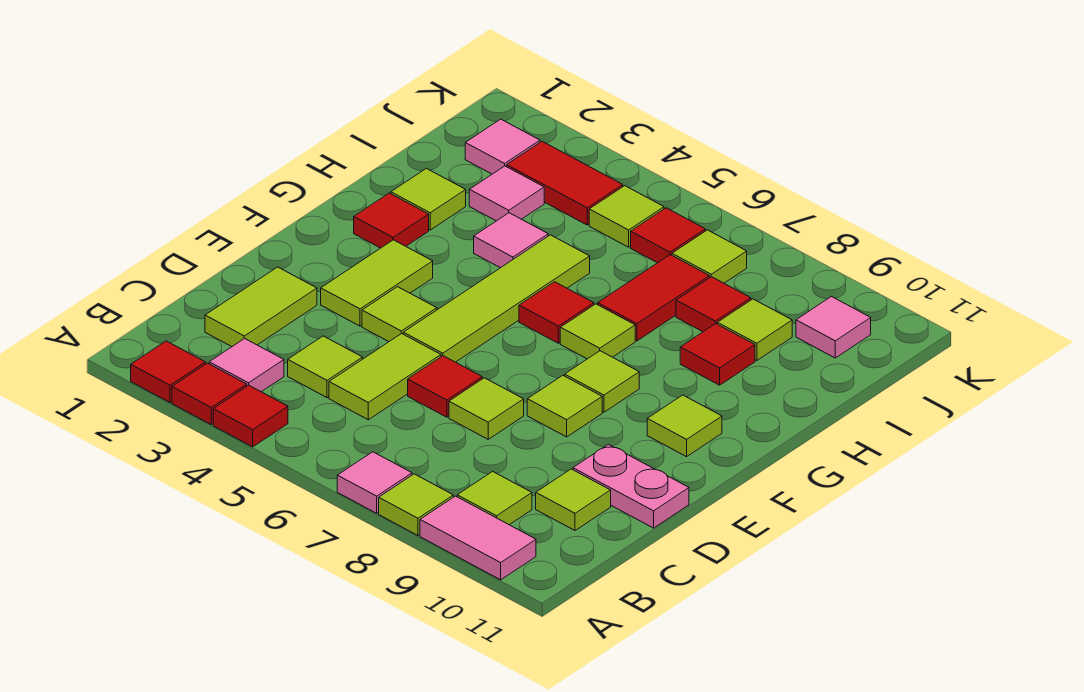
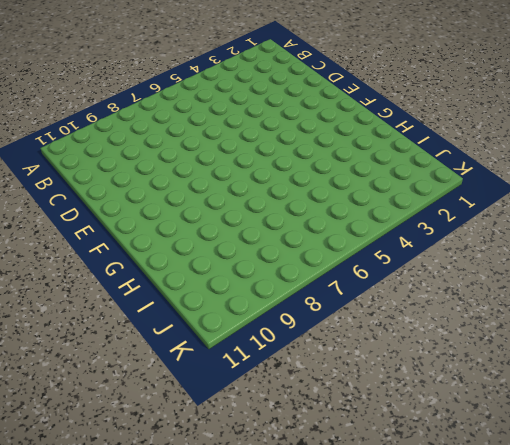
none -> red tile A2 level 1
none -> red tile A3 level 1
none -> red tile A4 level 1
none -> pink tile A7 level 1

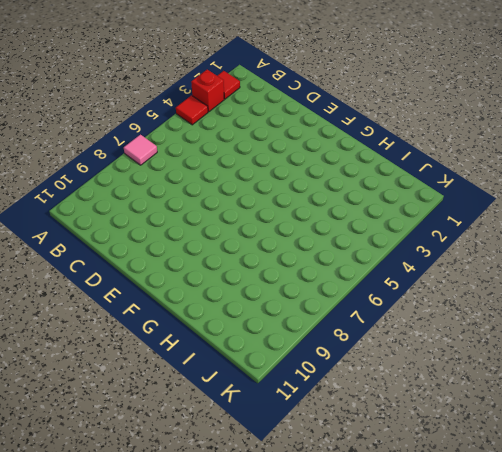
red brick A3 level 1 -> red tile A3 level 1
none -> lime tile A8 level 1
none -> pink tile A9:A10 level 1
none -> pink tile B3 level 1
none -> lime tile B9 level 1

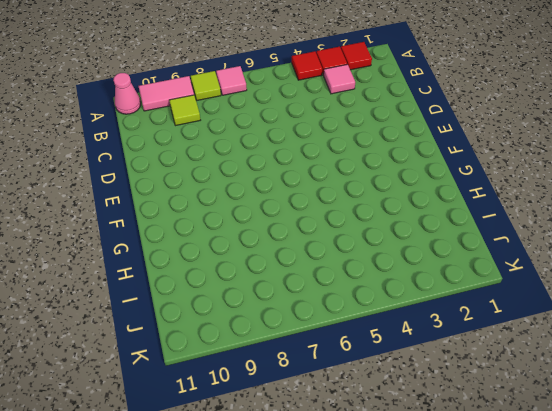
pink cone A11 level 1 -> none
none -> lime tile C2:D2 level 1
none -> lime tile C4 level 1
none -> lime tile C5:D5 level 1
none -> lime tile C10 level 1

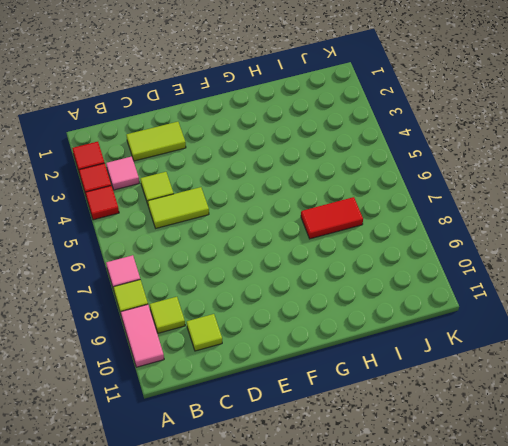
none -> red tile D6 level 1
none -> lime tile D7 level 1
none -> pink plate D10:D11 level 1
none -> lime tile E3:F3 level 1

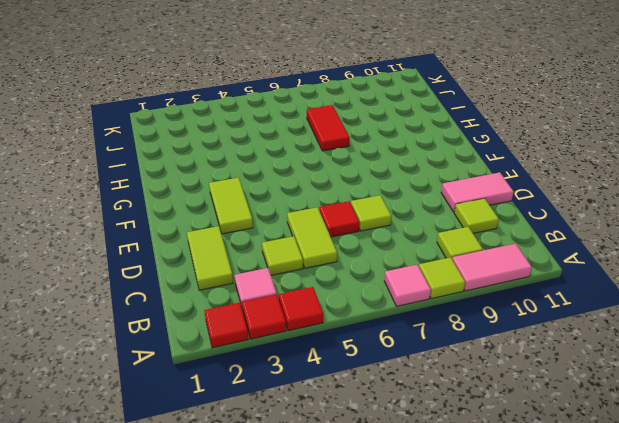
pink tile D10:D11 level 1 -> pink plate D10:D11 level 1
none -> lime tile E4 level 1
none -> lime tile E5:H5 level 1
none -> lime tile E8 level 1
none -> lime tile F8 level 1

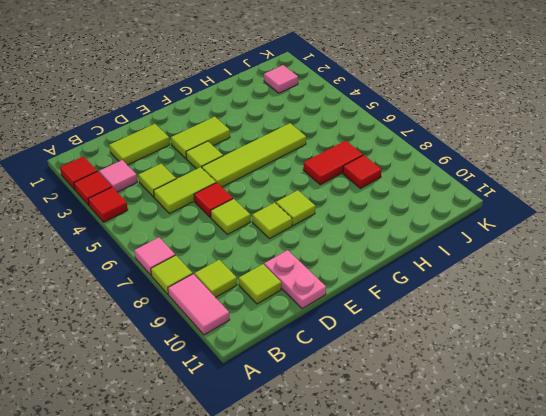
none -> lime tile F10 level 1
none -> red tile G2 level 1
none -> red tile G6 level 1
none -> lime tile G7 level 1

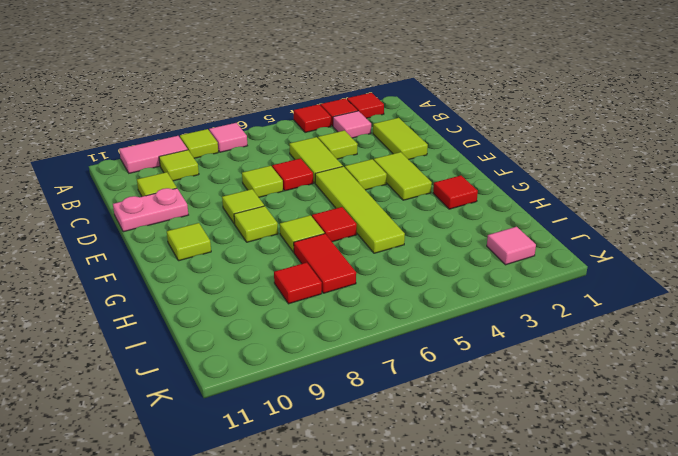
none -> lime tile H2 level 1
none -> pink tile H4 level 1
none -> red tile H9 level 1
none -> pink tile I3 level 1

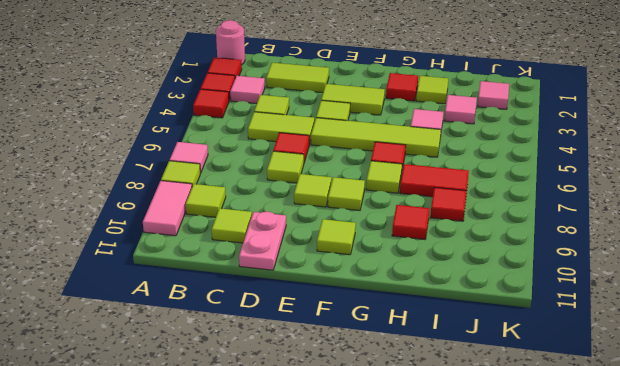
pink round brick A1 level 1 -> none
none -> lime tile I9 level 1
none -> red tile J3:J4 level 1
none -> lime tile J5 level 1
none -> red tile J6 level 1

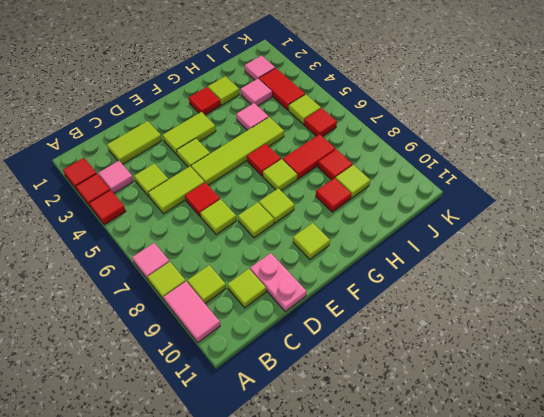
none -> lime tile J7 level 1
none -> pink tile J10 level 1

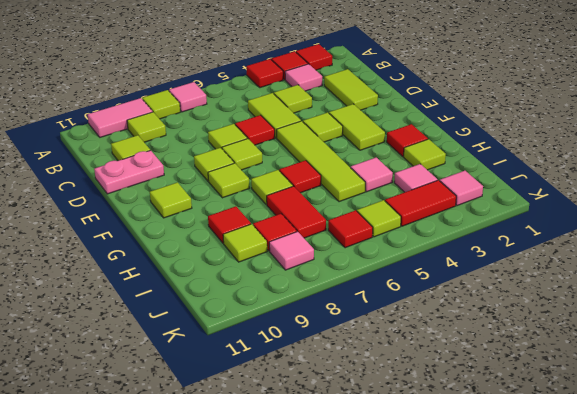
lime tile E7 level 1 -> lime tile J7 level 1
pink tile J8 level 1 -> pink tile J10 level 1

